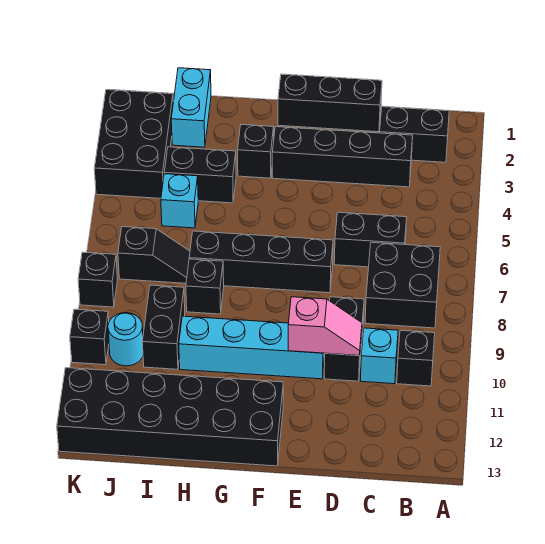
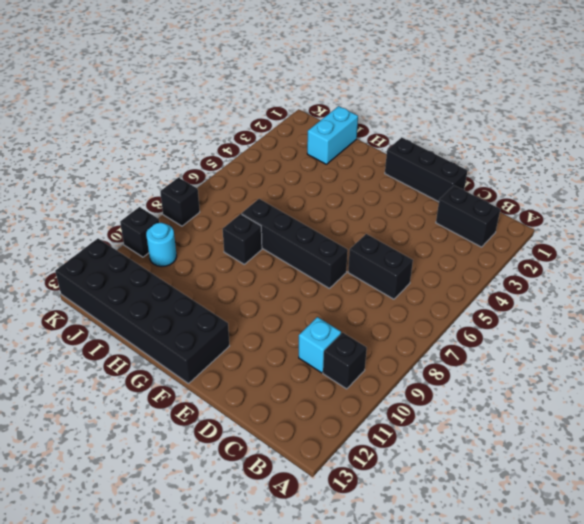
none -> black brick B7:C8 level 1
none -> black brick C3:F3 level 1
none -> black brick D9:D10 level 1

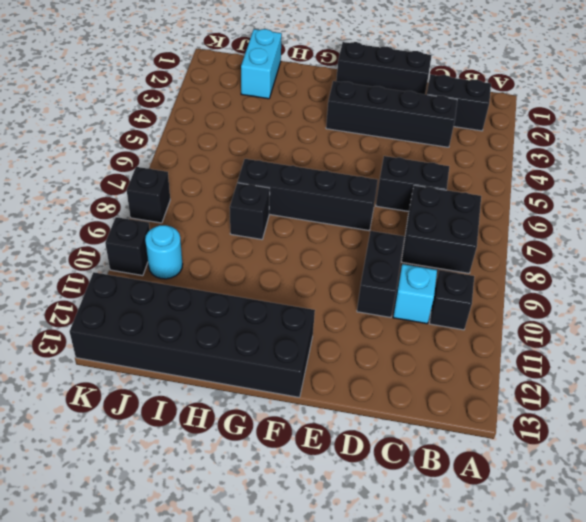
none -> cyan brick E10:H10 level 1
none -> black brick G3 level 1
none -> black brick H4:I4 level 1

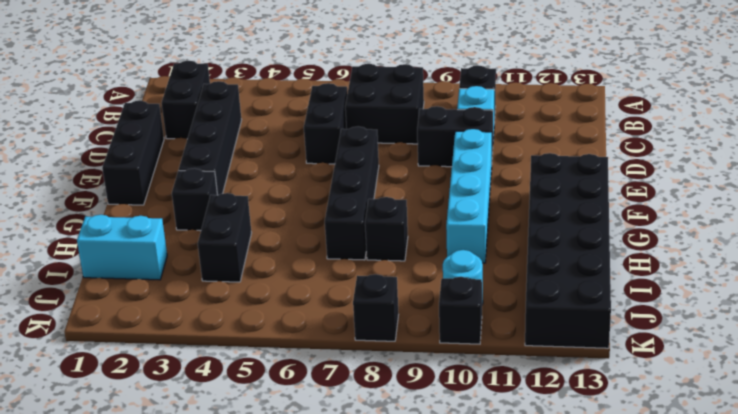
none -> cyan brick I5 level 1
none -> black slope I7:J7 level 1 top J
none -> black brick I9:I10 level 1

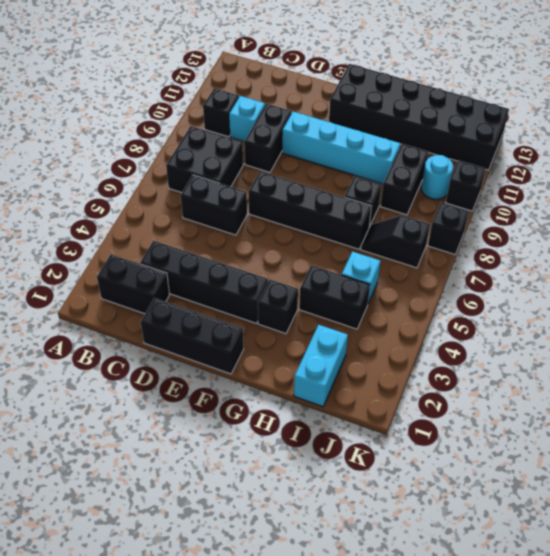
none -> black brick J2:K4 level 1
none -> pink slope D10:E10 level 2 top E

